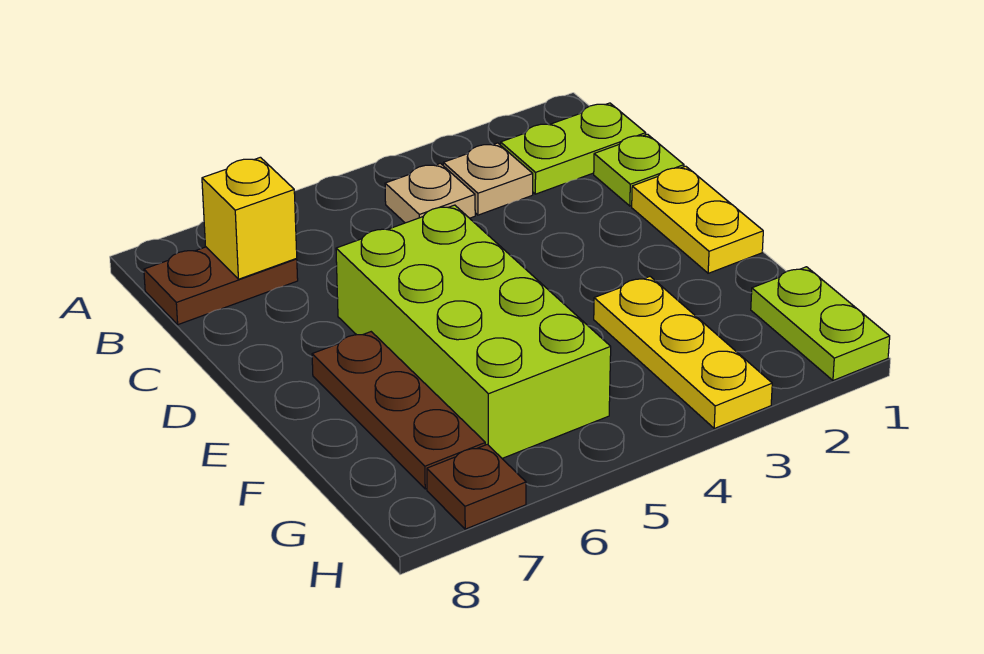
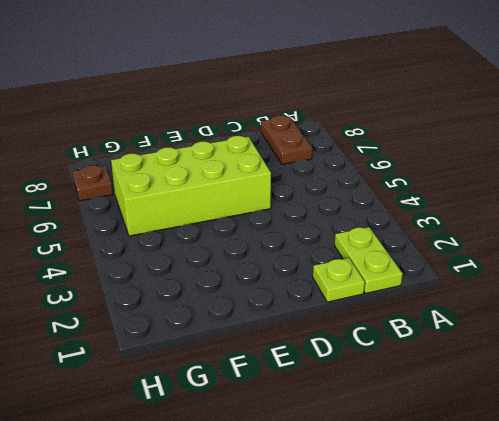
none -> tan plate B3 level 1
none -> tan plate B4 level 1
none -> yellow plate D1:E1 level 1

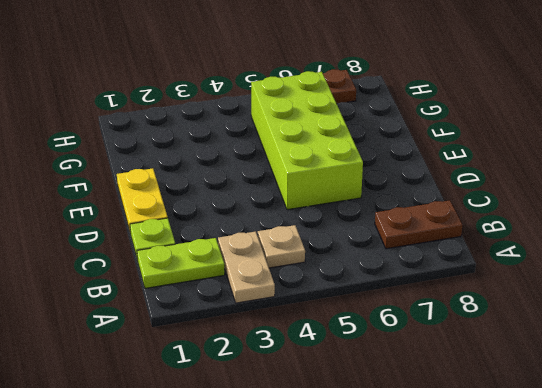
tan plate A3:B3 level 1 -> tan plate B3 level 1
none -> brown plate E7:G7 level 1
none -> yellow plate F3:H3 level 1
none -> lime plate G1:H1 level 1

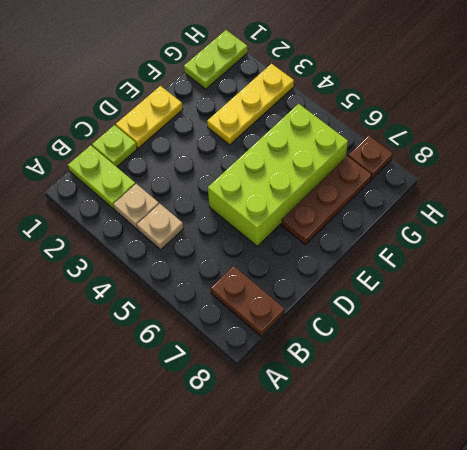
none -> yellow brick B7 level 2

